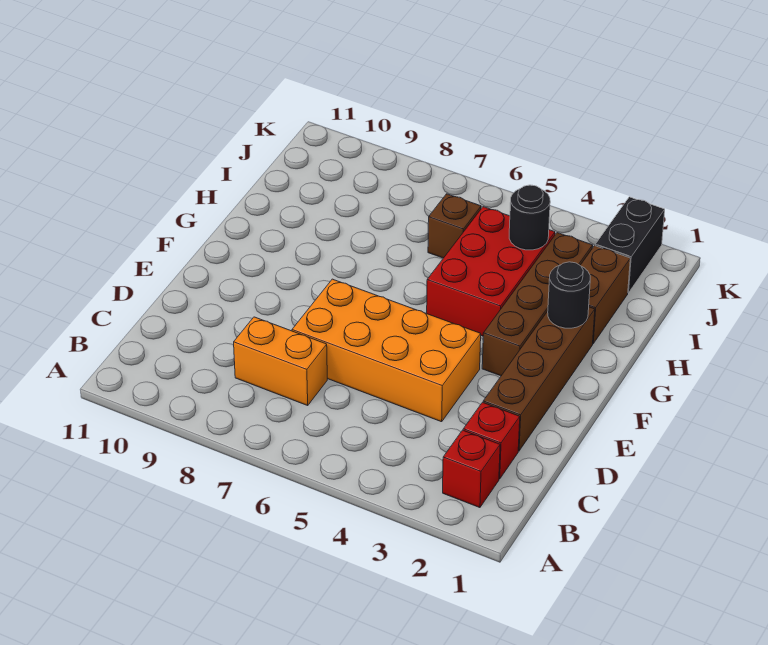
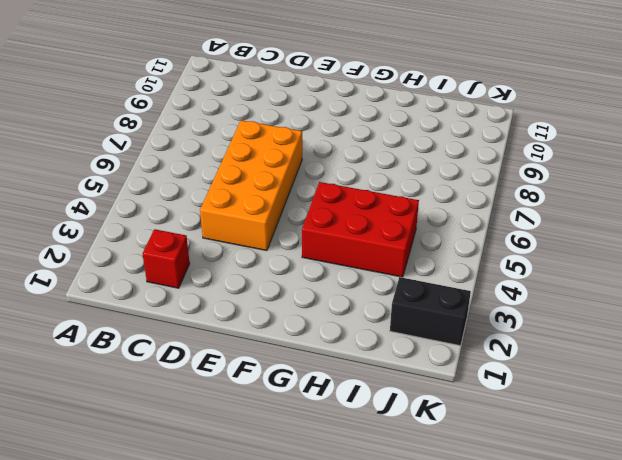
none -> red brick B2 level 1
none -> orange brick C7:C8 level 1
none -> brown brick D2:G2 level 1

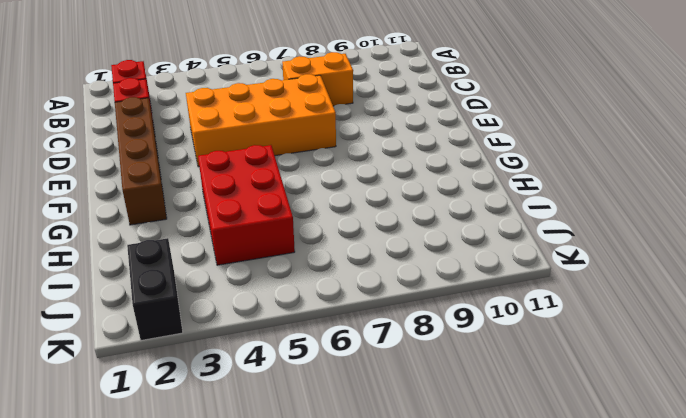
none -> brown brick F3:I3 level 1
none -> brown brick H2:I2 level 1
none -> brown brick I6 level 1

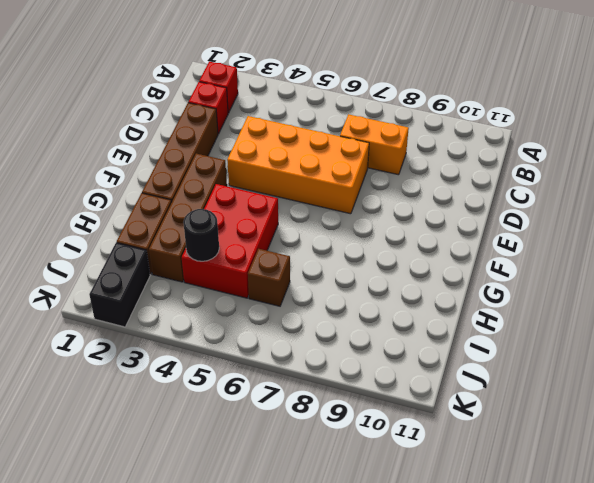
none -> black round brick G2 level 2

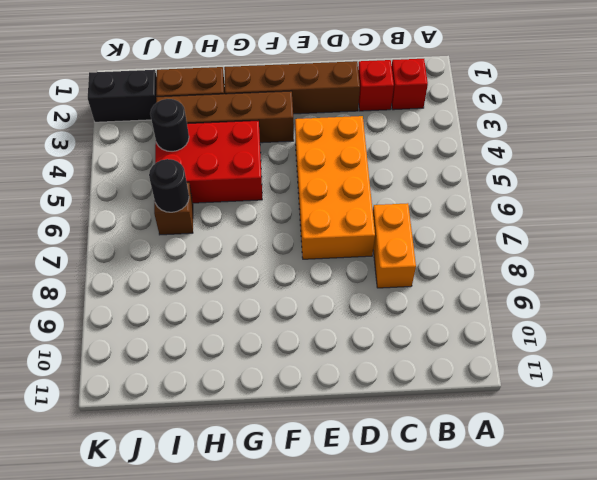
black round brick I6 level 2 -> black round brick G2 level 2

